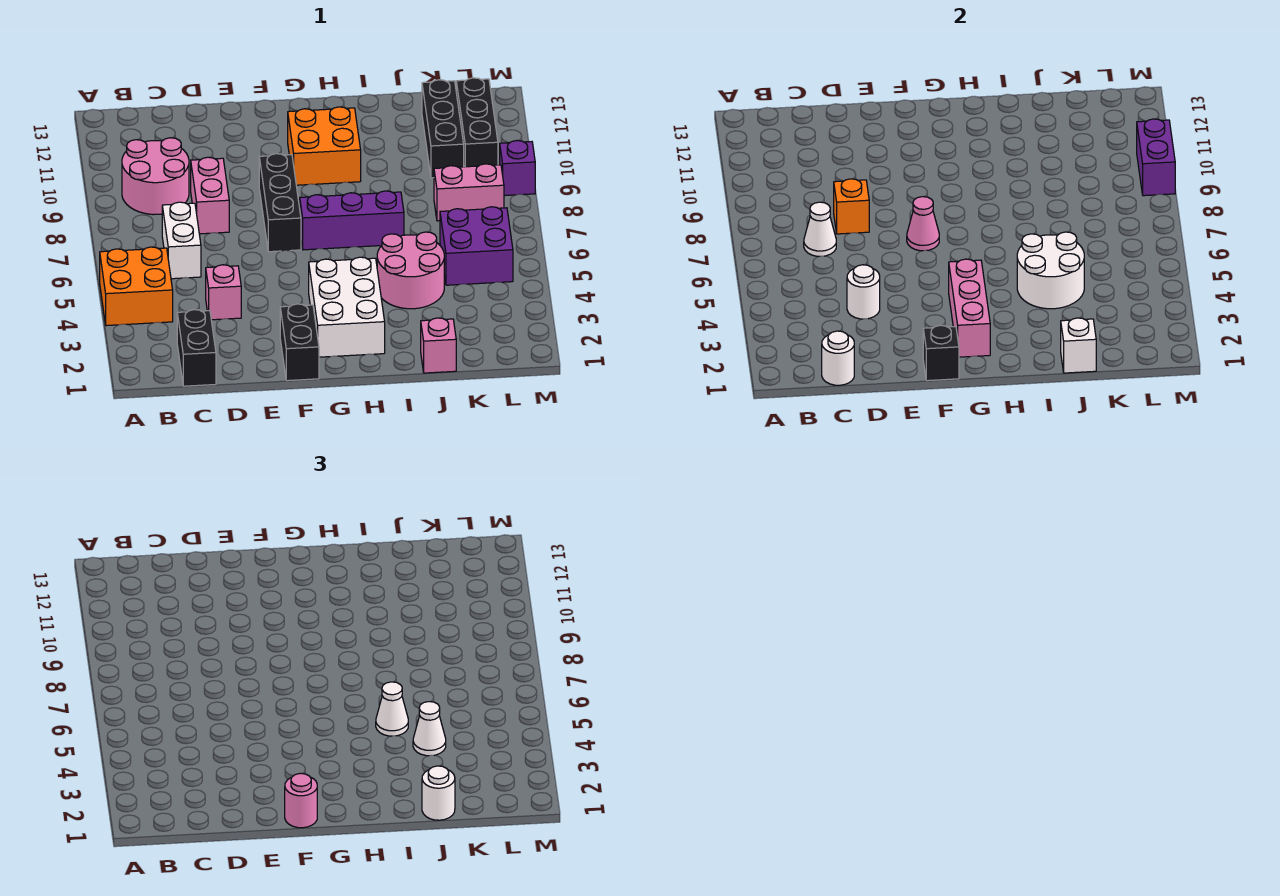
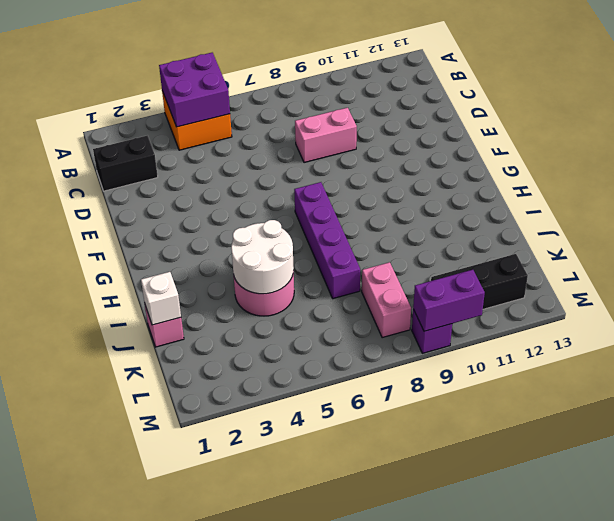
purple brick A4:B5 level 2 -> purple brick K5:L6 level 1
purple brick G7:J7 level 1 -> purple brick G7:I7 level 1
none -> pink round brick B9:C10 level 1
none -> white brick C6:C7 level 1
none -> pink brick D4 level 1
none -> black brick F1:F2 level 1

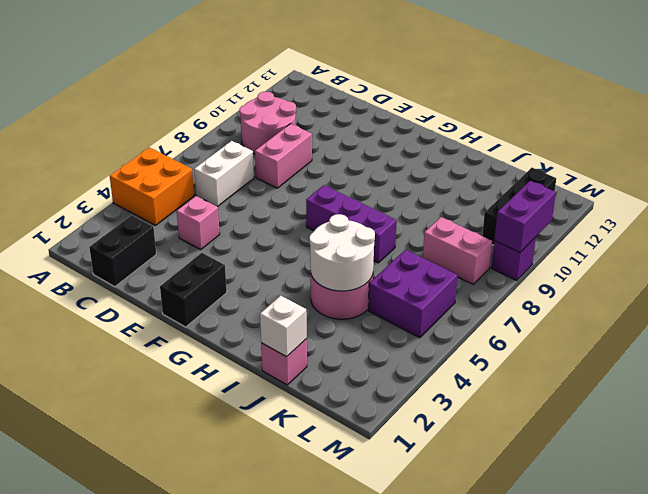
none -> black brick F7:F9 level 1
none -> white brick G2:H4 level 1
none -> orange brick G10:H11 level 1
none -> black brick K10:K12 level 1

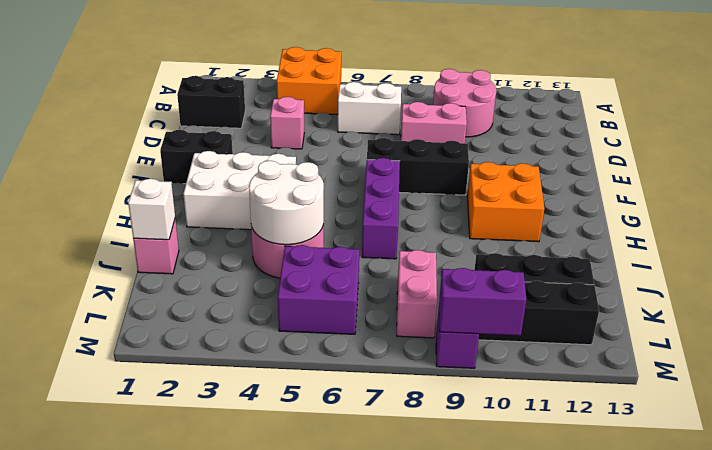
none -> white round brick C1 level 2
none -> white cone C7 level 2
none -> white round brick D4 level 2
none -> orange brick D8 level 2

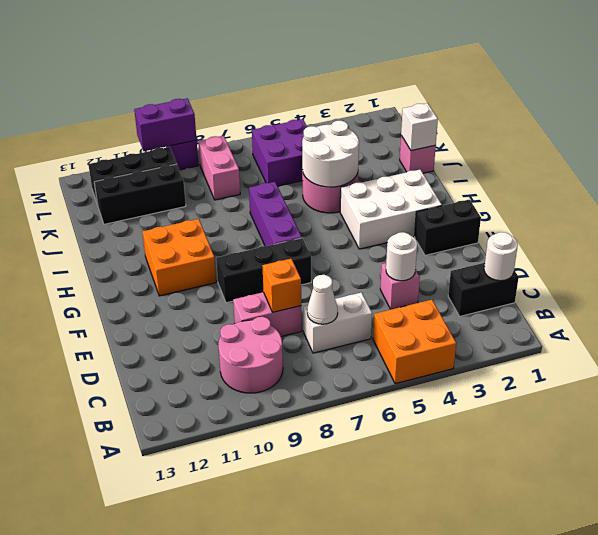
none -> black brick F1 level 2
none -> pink cone F7 level 2
none -> pink brick G2:G4 level 2
none -> pink round brick F1 level 3

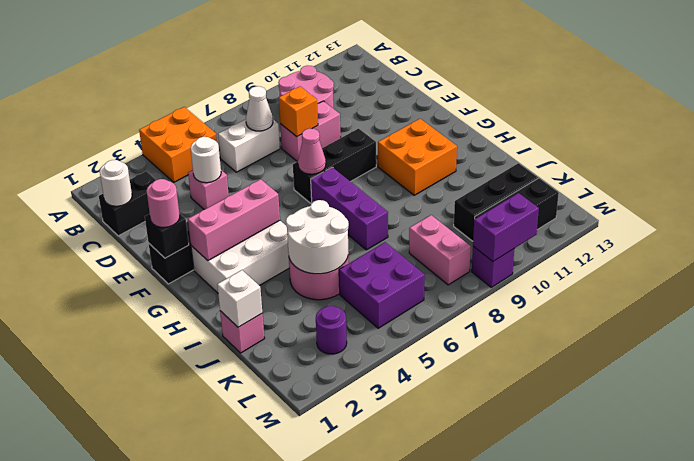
purple round brick L3 level 1 -> none
none -> white cone I5 level 3
none -> white round brick J1 level 3
none -> white cone J4 level 3

